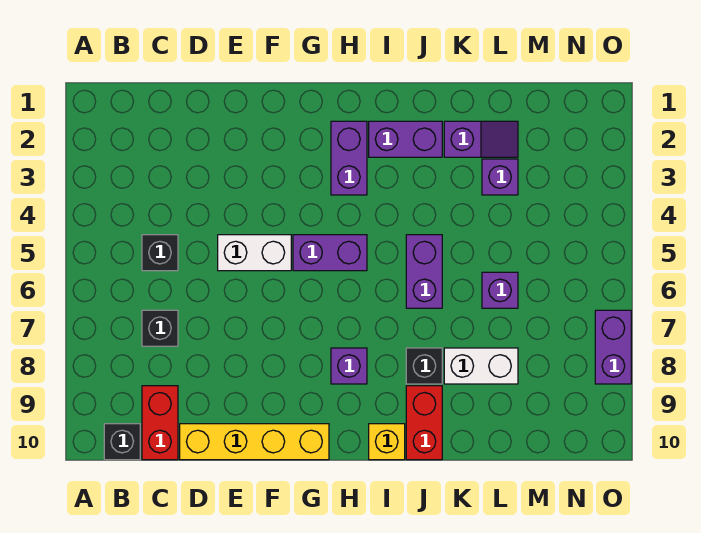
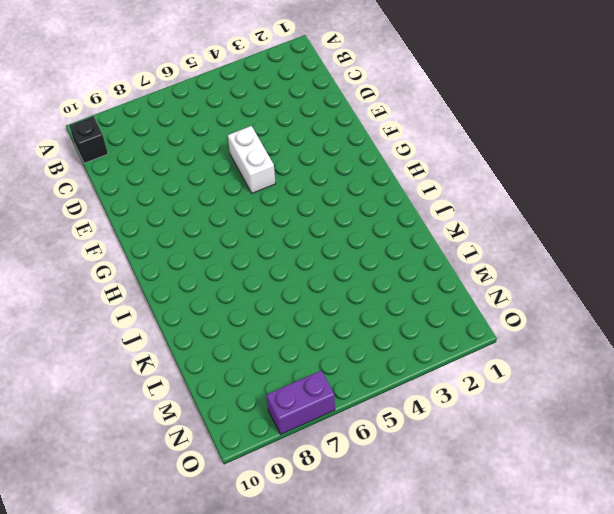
none -> black brick C5 level 1
none -> black brick C7 level 1
none -> red brick C9:C10 level 1

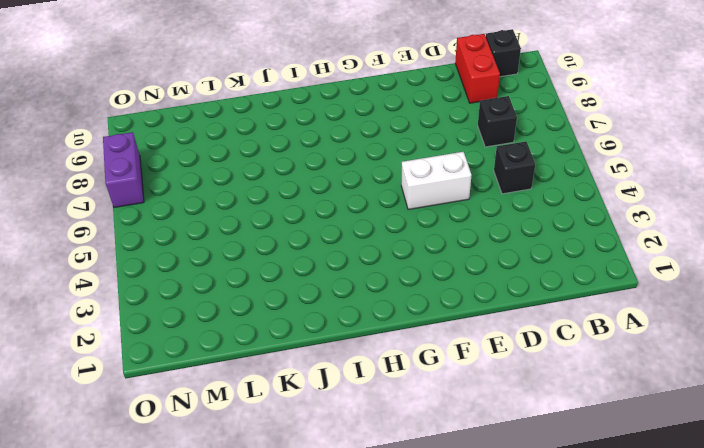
none -> yellow brick D10:G10 level 1
none -> purple brick G5:H5 level 1
none -> purple brick H2:H3 level 1

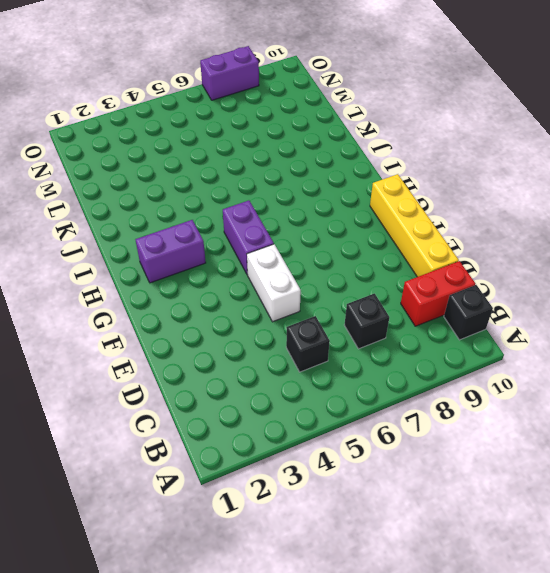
none -> purple brick H8 level 1
none -> purple brick I2:J2 level 1
none -> yellow brick I10 level 1

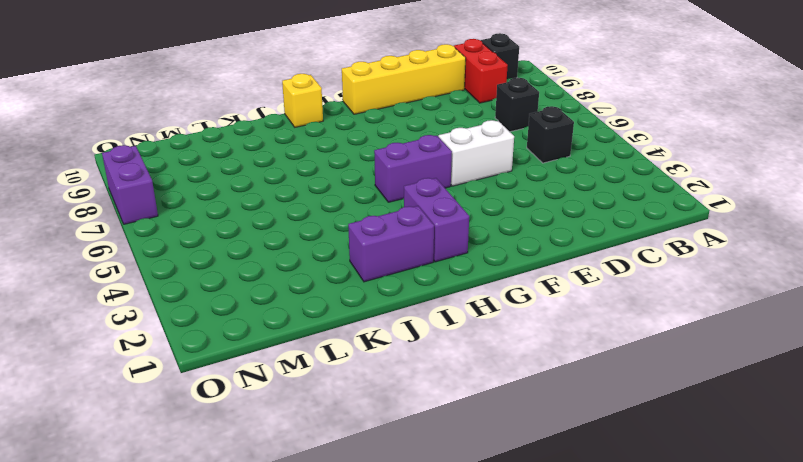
none -> purple brick H8 level 1
none -> purple brick J5:J6 level 1
none -> black brick J8 level 1

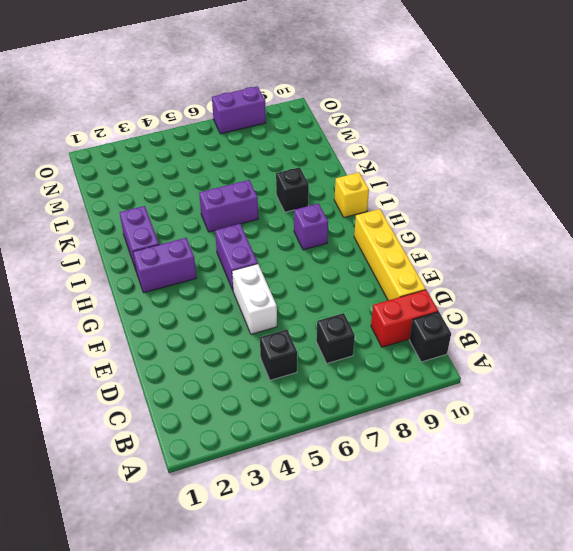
none -> red brick J9:J10 level 1
none -> purple slope K2:L2 level 1 top K
none -> white brick K8:L8 level 1

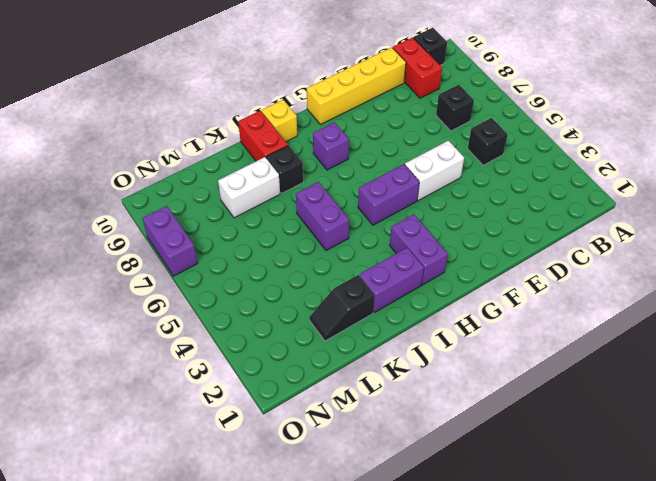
black slope K2:L2 level 1 top K -> purple slope K2:L2 level 1 top K
none -> purple brick L3 level 1
none -> purple brick L6 level 1

